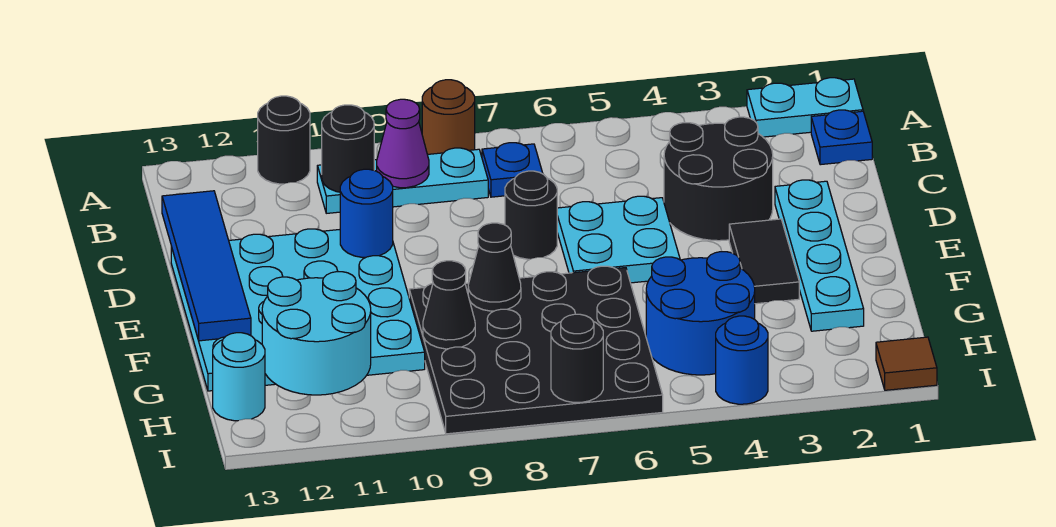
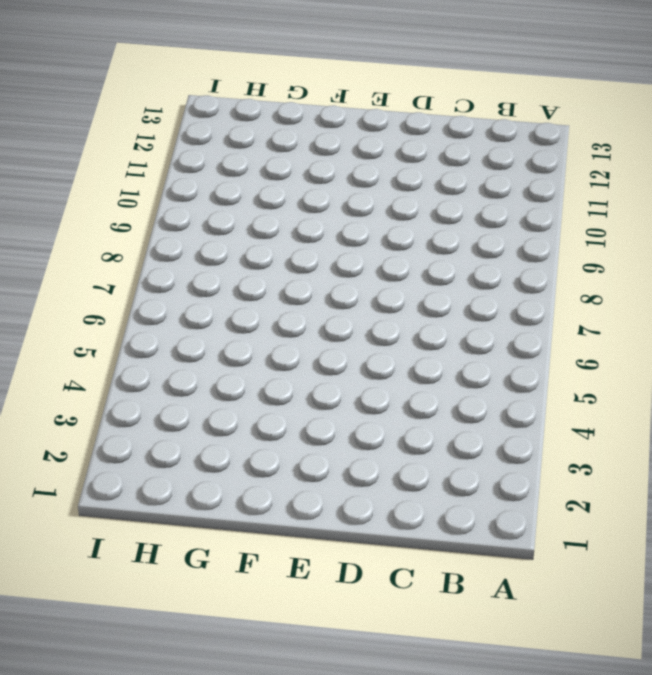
none -> cyan plate A1:A2 level 1
none -> brown round brick A8 level 1
none -> black round brick A11 level 1

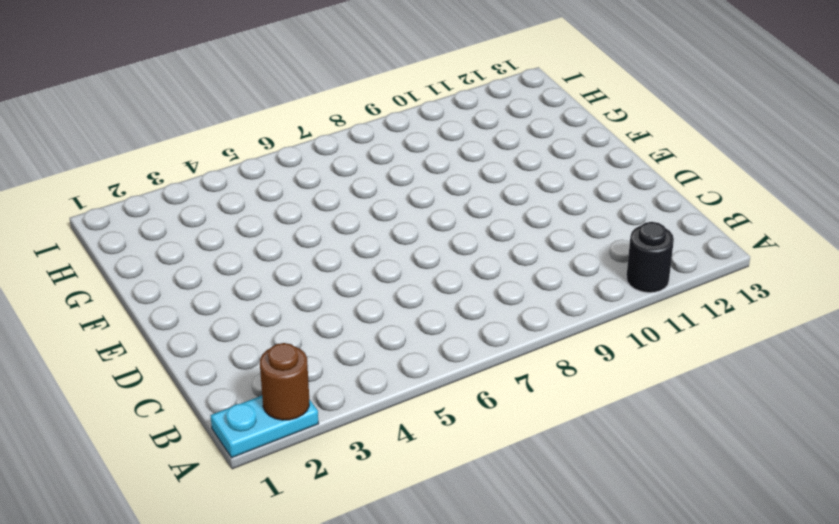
brown round brick A2 level 2 -> brown round brick A8 level 1
none -> blue plate B1 level 1
none -> blue plate B7 level 1
none -> cyan plate B8:B10 level 1

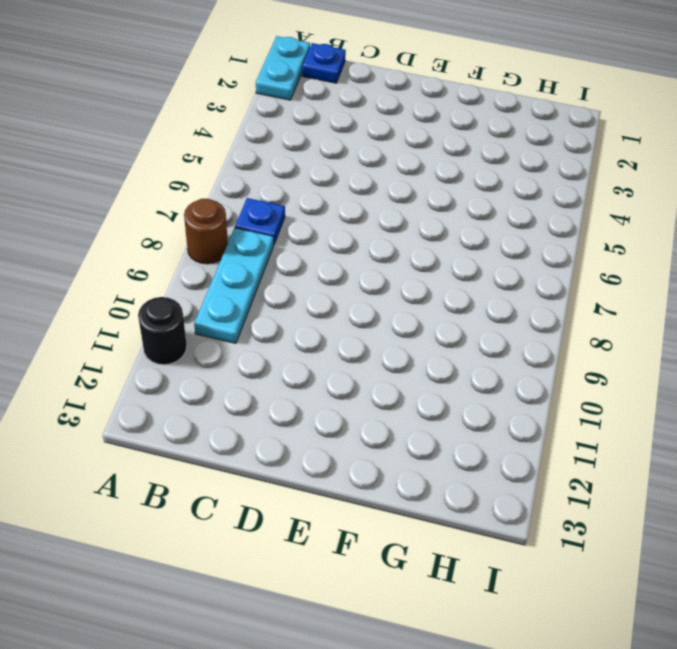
none -> black round brick C3:D4 level 1
none -> cyan plate D2:G2 level 1
none -> cyan plate D5:E6 level 1

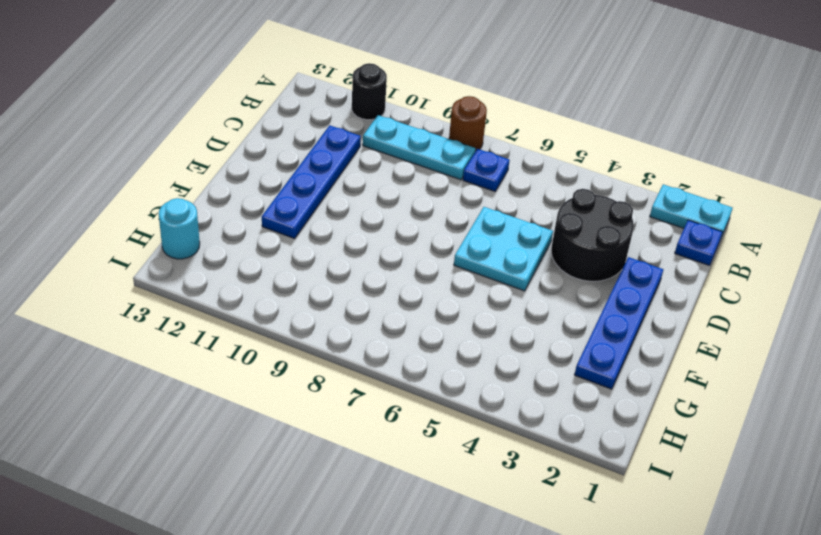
blue plate C11:F11 level 1 -> cyan plate D10:G13 level 1
blue plate D2:G2 level 1 -> cyan plate D2:G2 level 1
none -> black round brick D7 level 1
none -> black tile E3:F3 level 1
none -> black plate F6:I9 level 1

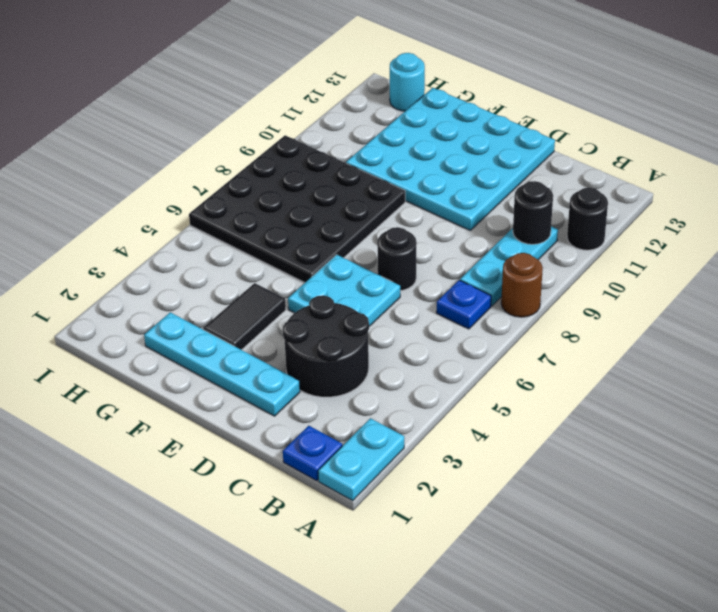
black tile F3:F4 level 1 -> black tile E3:F3 level 1
none -> blue round brick G4:H5 level 1
none -> brown tile I1 level 1
none -> blue round brick I4 level 1

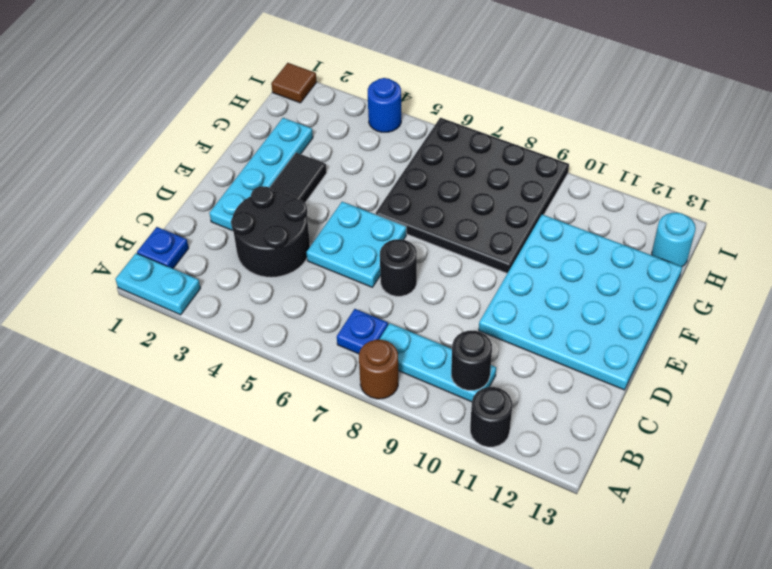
none -> blue round brick G4:H5 level 1
none -> purple cone B9 level 2
none -> blue tile C13:F13 level 2

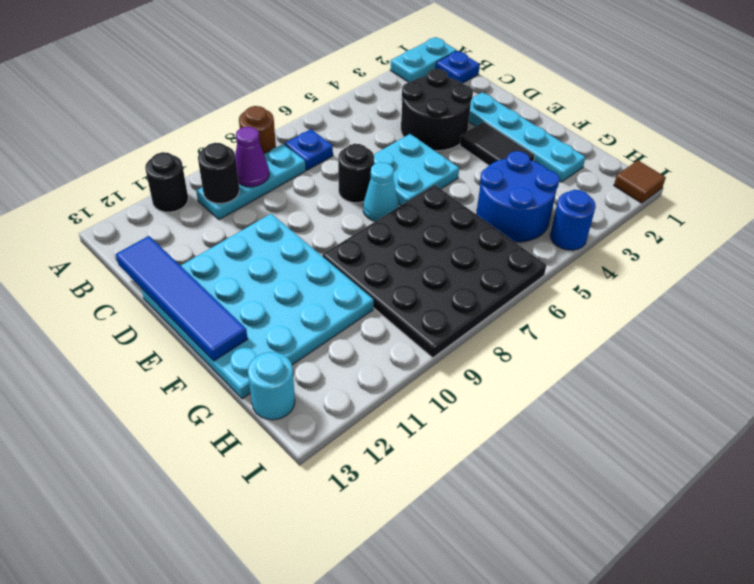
cyan cone E7 level 1 -> none
none -> blue round brick D10 level 2
none -> black cone F8 level 2
none -> black cone G9 level 2

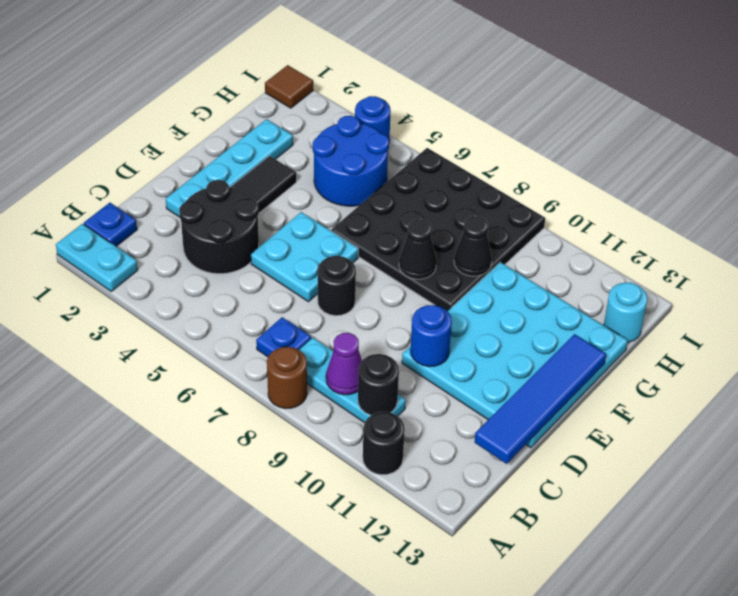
none -> cyan round brick G11:H12 level 2
none -> black round brick I7 level 2

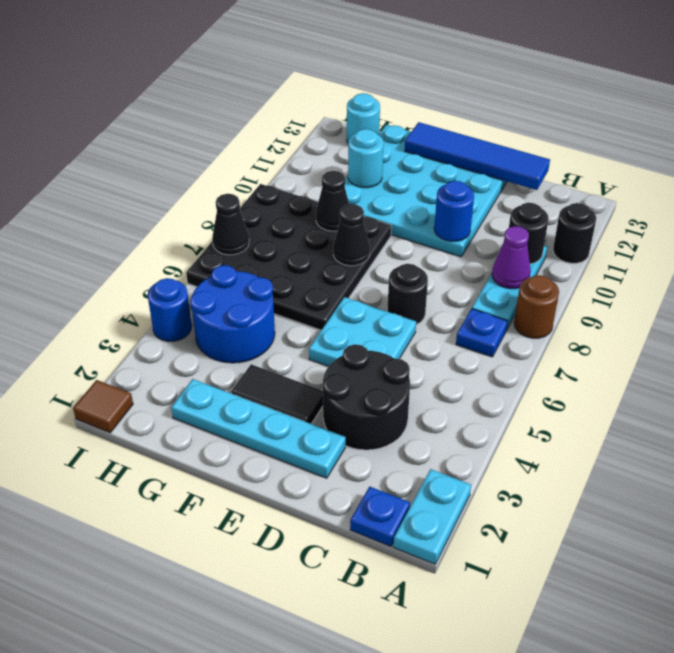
cyan round brick G11 level 2 -> cyan round brick G11:H12 level 2
black cone I7 level 2 -> black round brick I7 level 2

